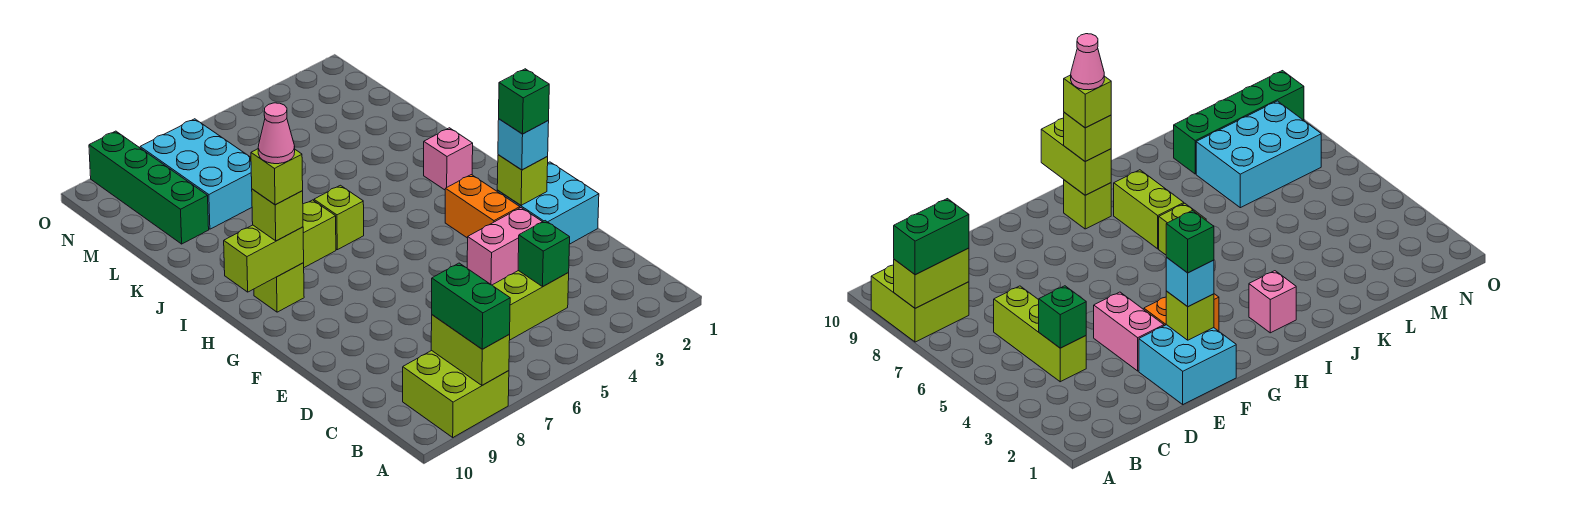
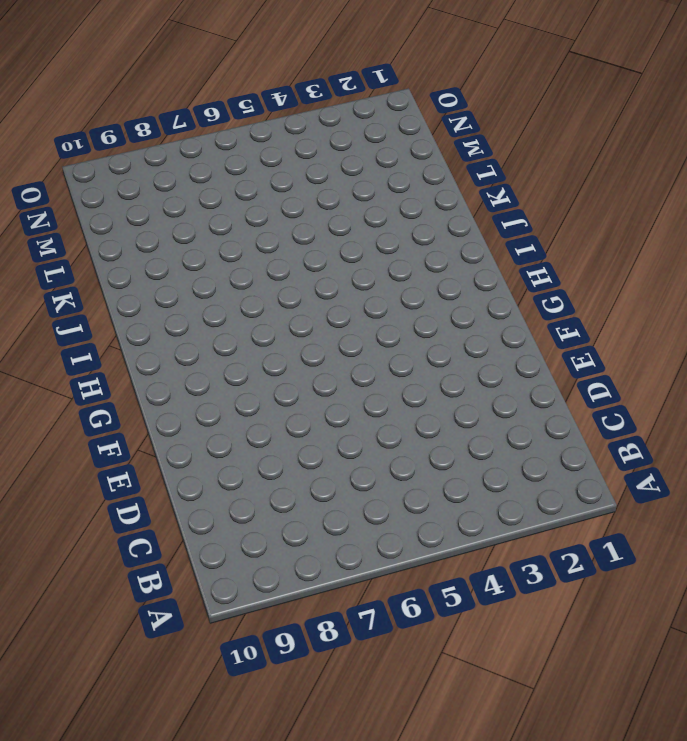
none -> lime brick A8:B9 level 1
none -> lime brick C4:C6 level 1
none -> cyan brick E1:F2 level 1

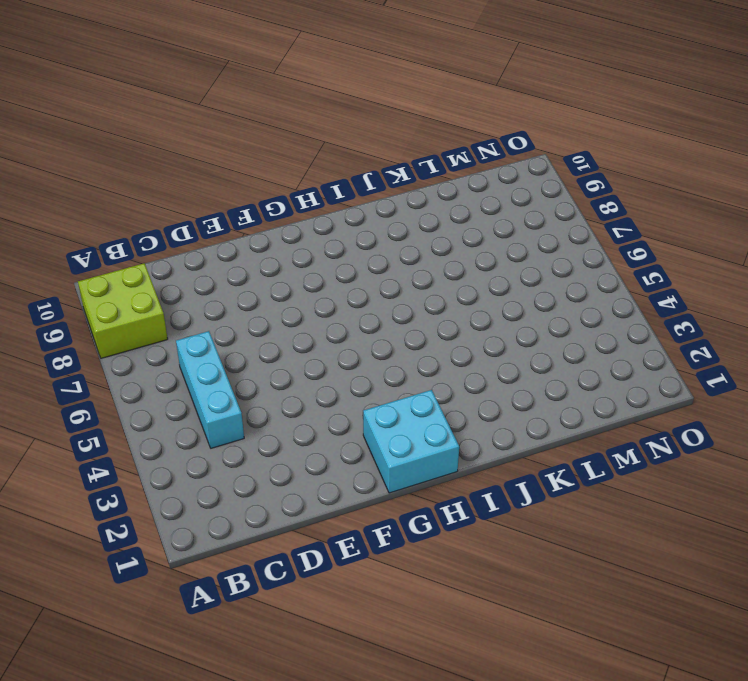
cyan brick C4:C6 level 1 -> lime brick C4:C6 level 1
cyan brick G1:H2 level 1 -> cyan brick E1:F2 level 1
none -> pink brick E3:E4 level 1
none -> orange brick F3:G3 level 1
none -> lime brick H9 level 1

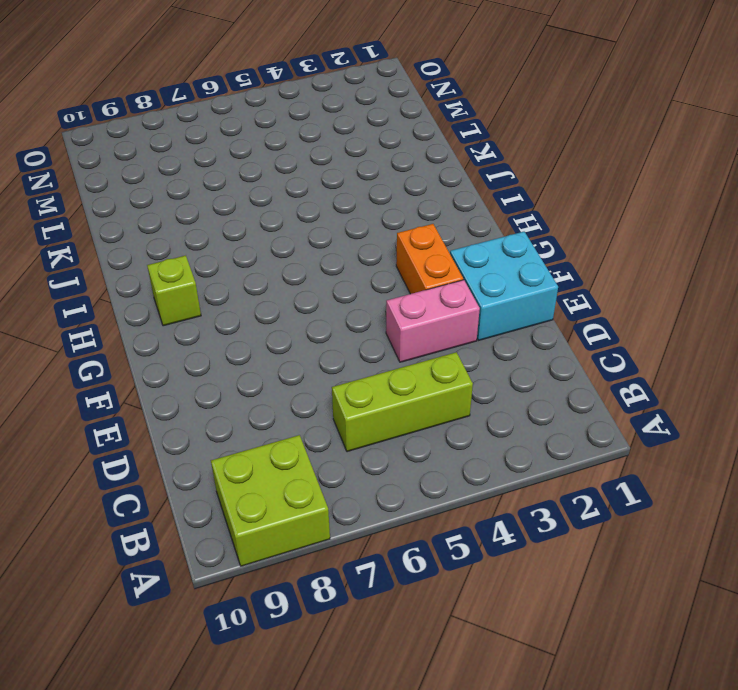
none -> pink brick I2 level 1
none -> lime brick I6 level 1
none -> lime brick I7:I8 level 1

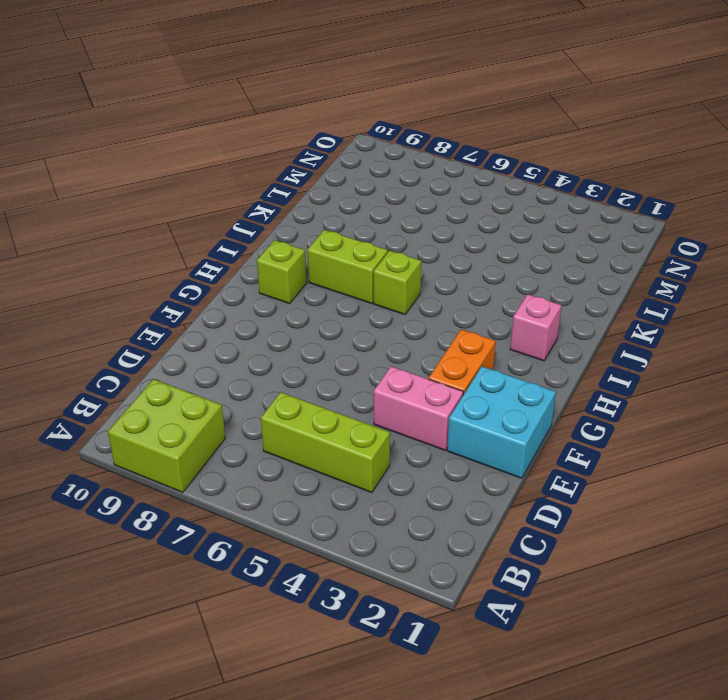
none -> cyan brick L7:N8 level 1
none -> green brick L9:O9 level 1
none -> lime brick A8:B8 level 2

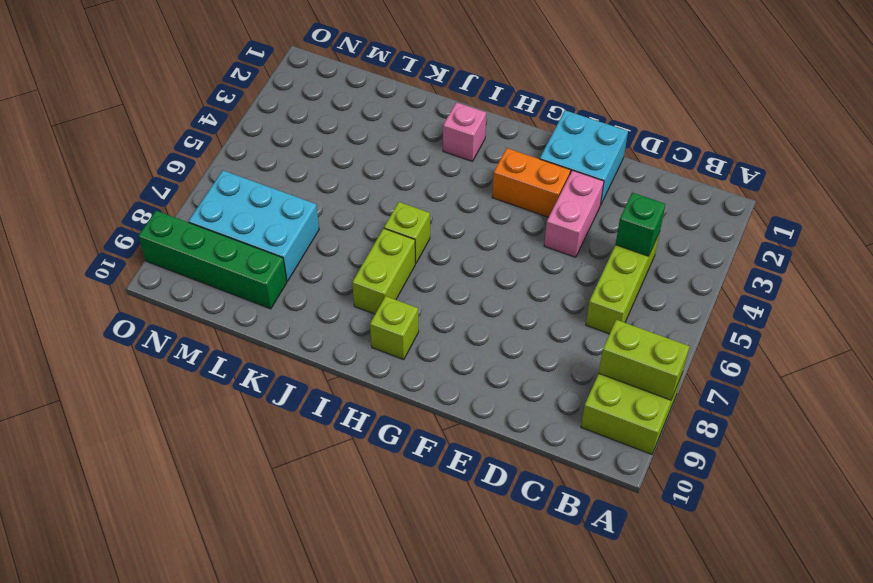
none -> lime brick F2 level 2
none -> lime brick H9:H10 level 2
none -> green brick A8:B8 level 3

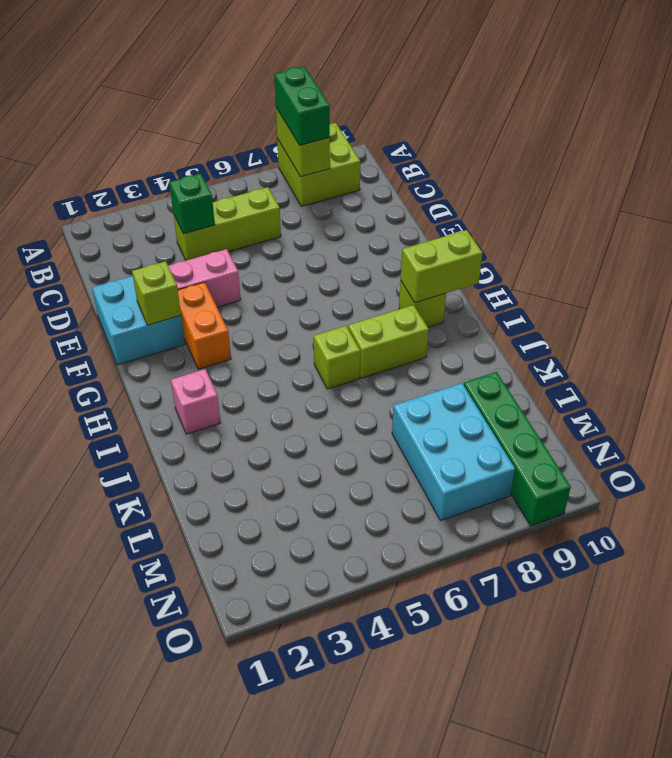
none -> cyan brick F2 level 3
none -> lime brick H9 level 3
none -> green brick F2 level 4

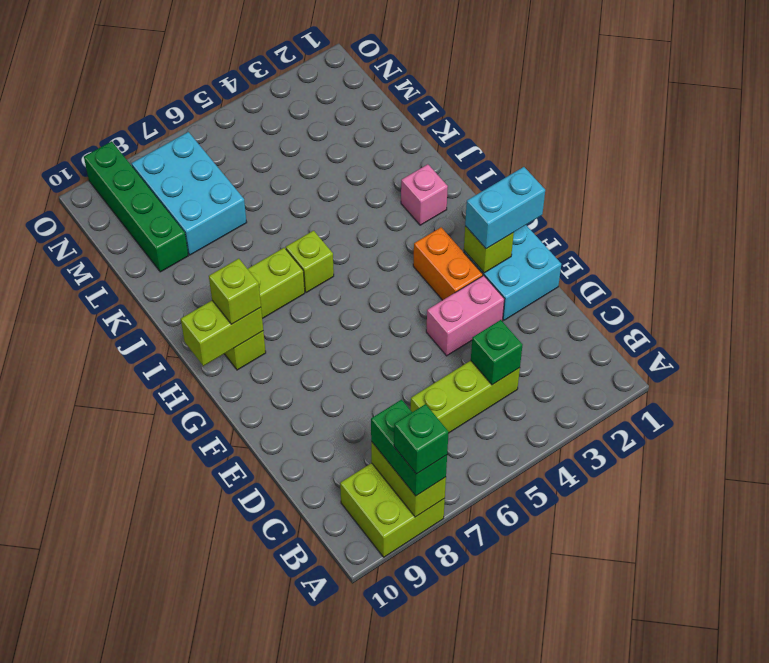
green brick A8 level 4 -> green brick F2 level 4
cyan brick F1:F2 level 3 -> cyan brick F2 level 3
none -> lime brick H9 level 4
none -> pink cone H9 level 5

